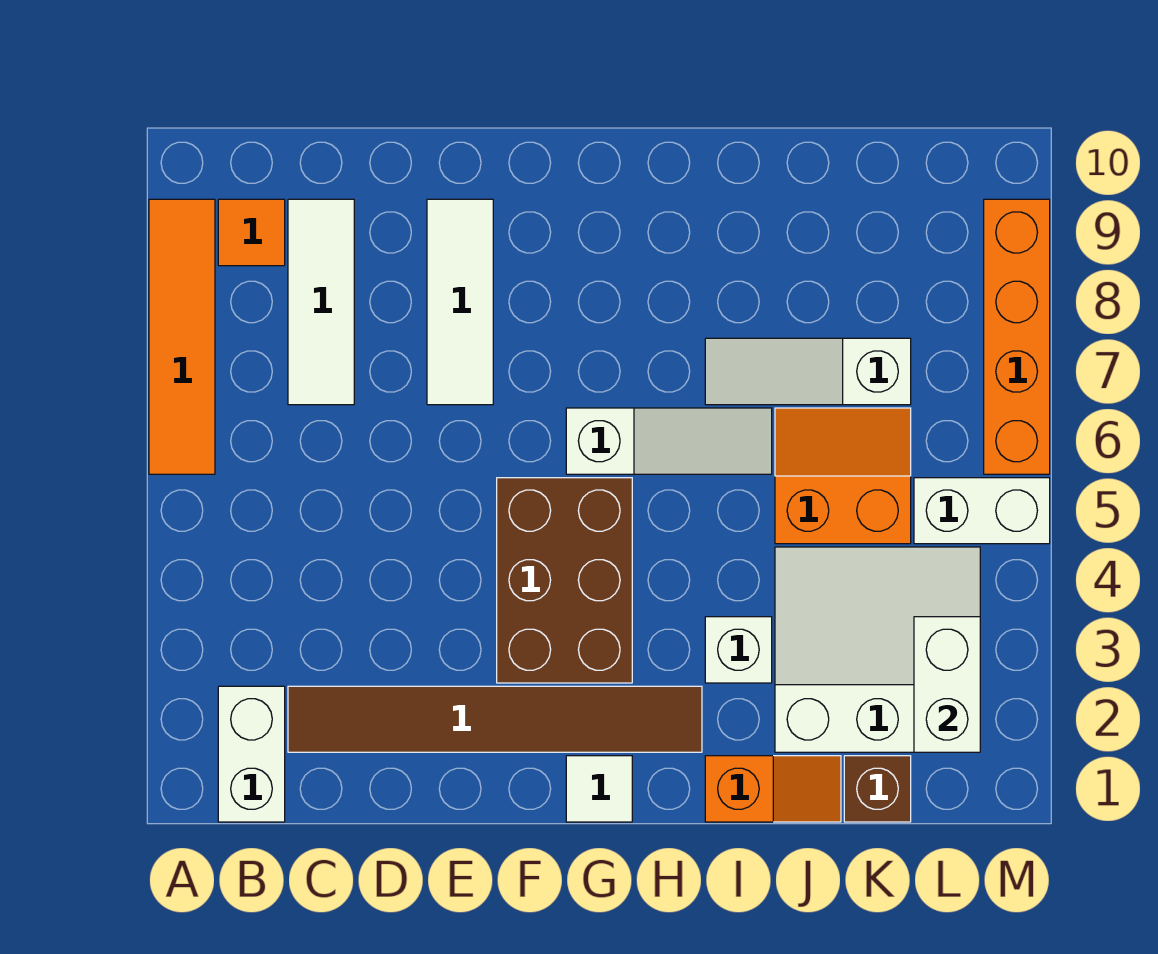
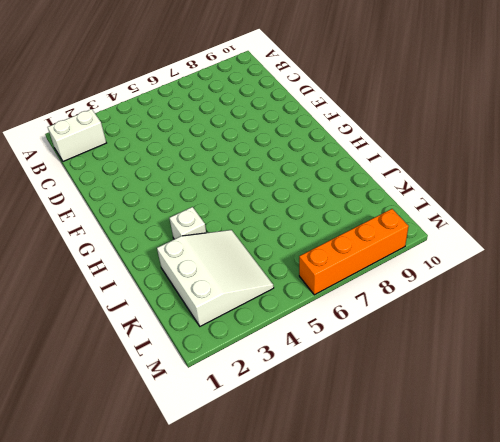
none -> orange tile A6:A9 level 1
none -> orange tile B9 level 1
none -> brown tile C2:H2 level 1

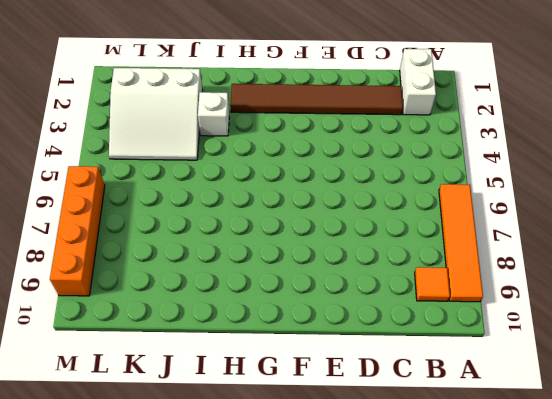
none -> white tile C7:C9 level 1
none -> white tile E7:E9 level 1
none -> brown brick F3:G5 level 1

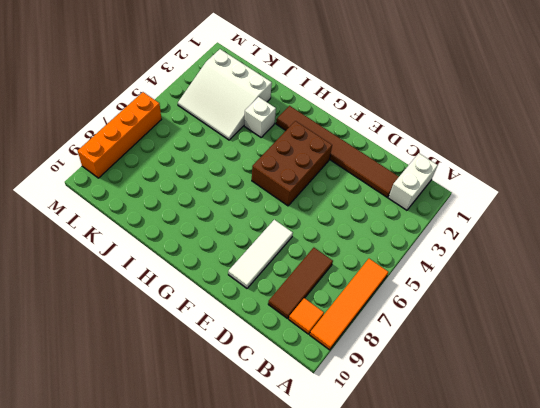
brown tile C7:C9 level 1 -> white tile C7:C9 level 1
none -> white tile G1 level 1
none -> white slope G6:I6 level 1 top G
none -> orange slope I1:J1 level 1 top I

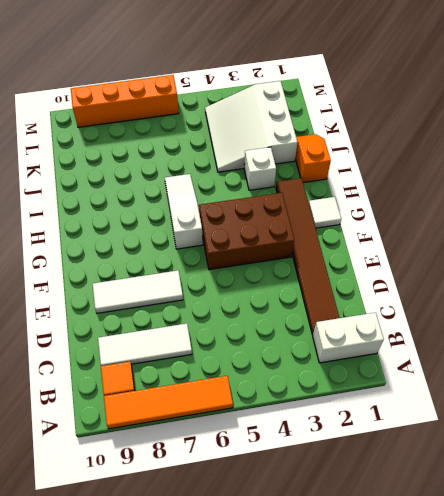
none -> white slope I7:K7 level 1 top K
none -> orange slope J5:K6 level 1 top 5
none -> brown brick K1 level 1

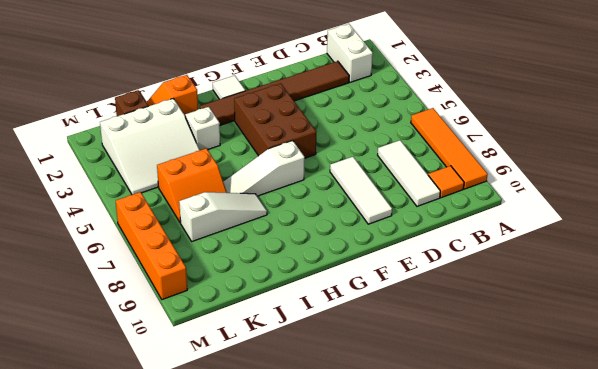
none -> white brick L5:M5 level 1
none -> white brick L2:L3 level 2

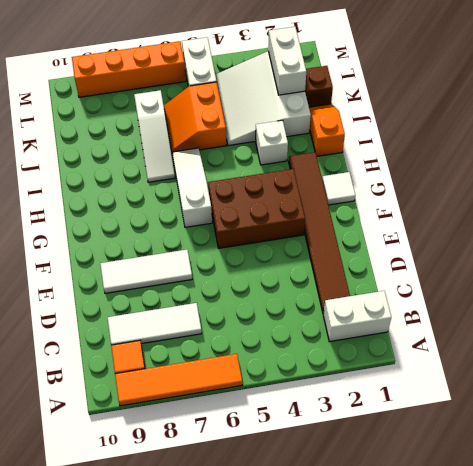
white brick K2:L2 level 2 -> white brick L2:L3 level 2

